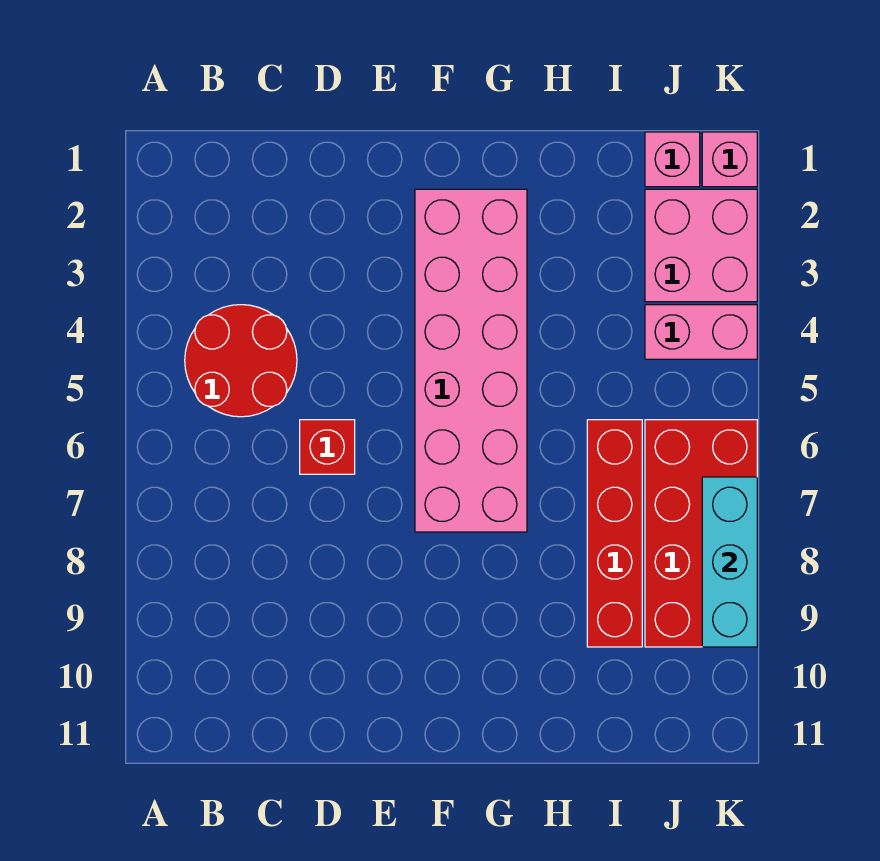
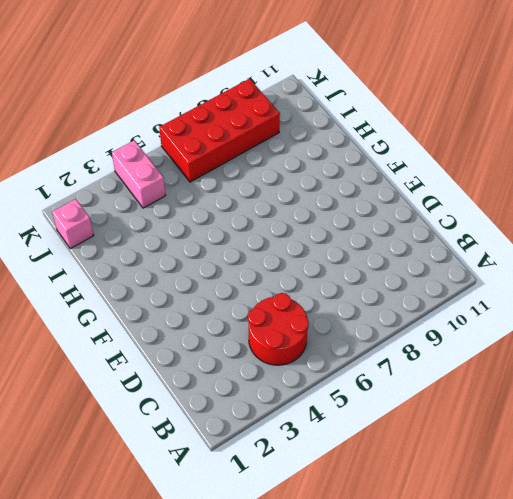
none -> red brick D6 level 1
none -> pink brick F2:G7 level 1

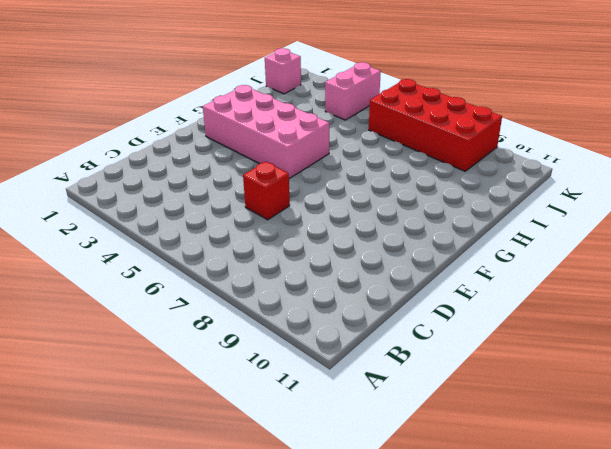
pink brick F2:G5 level 1 -> pink brick F2:G7 level 1
none -> red round brick B4:C5 level 1
none -> red brick I6:I9 level 1

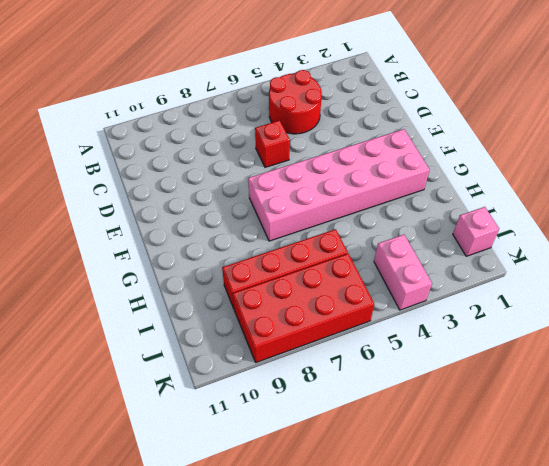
none -> pink brick J2:K3 level 1
none -> pink brick K1 level 1

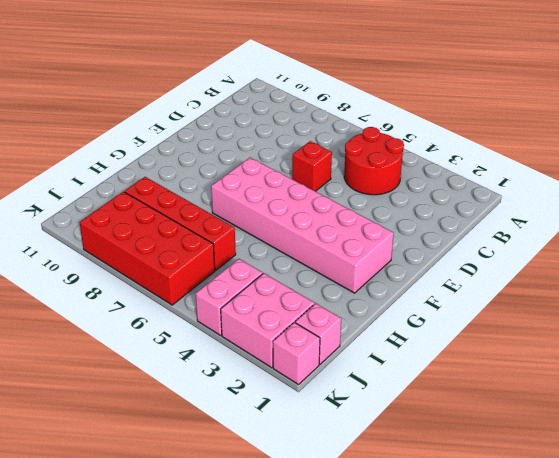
none -> cyan brick K7:K9 level 2

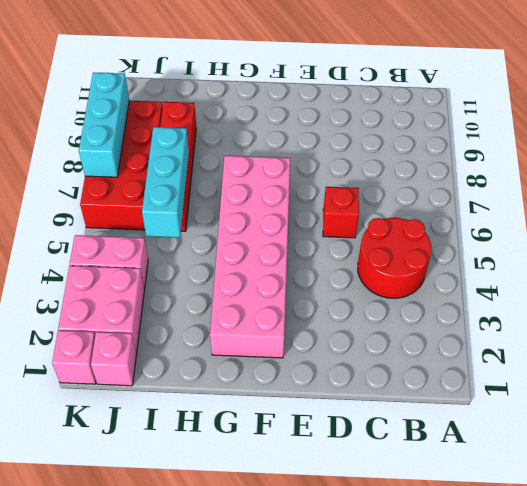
cyan brick I5:I7 level 2 -> none

